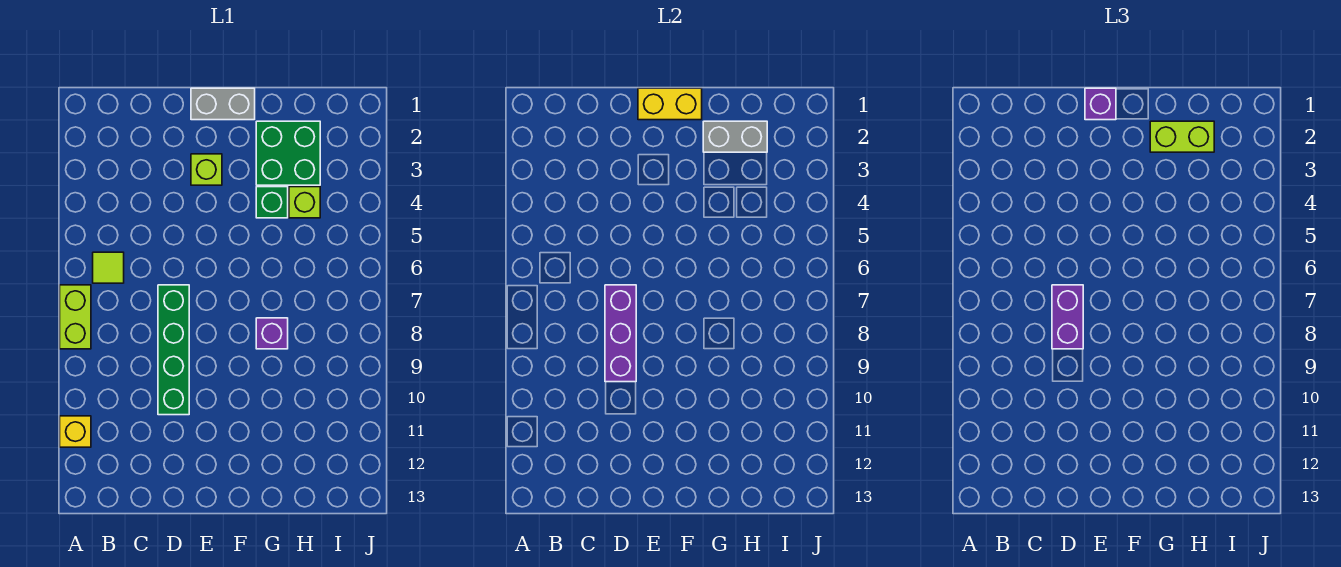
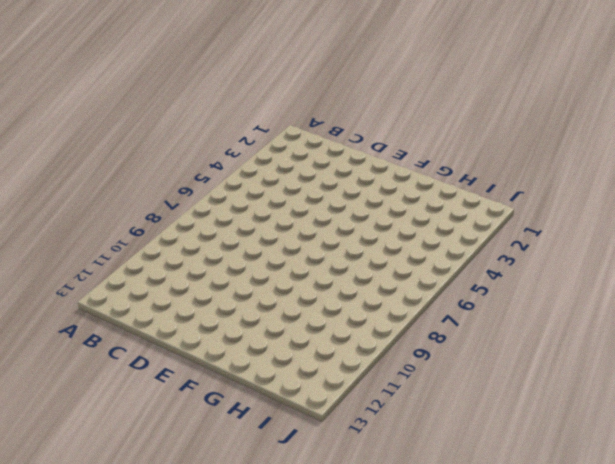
none -> lime brick A7:A8 level 1
none -> yellow brick A11 level 1
none -> lime tile B6 level 1

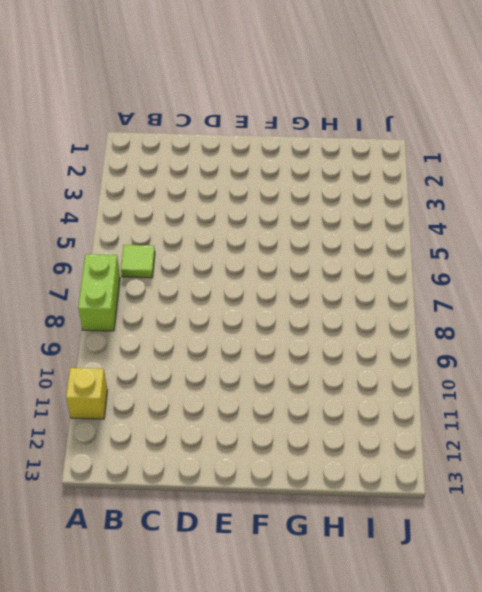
none -> green brick D7:D10 level 1
none -> grey brick E1:F1 level 1
none -> lime brick E3 level 1

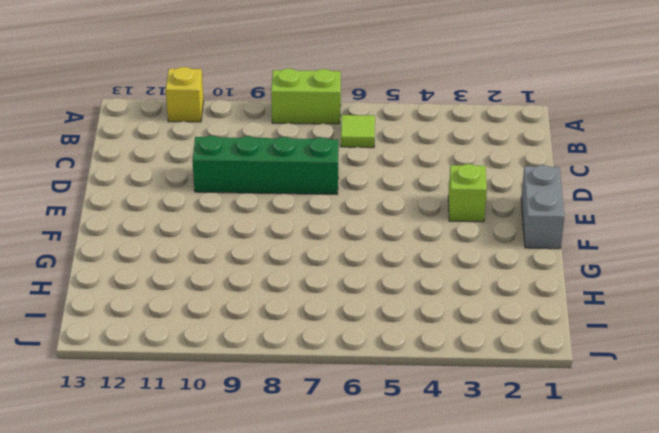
none -> green brick G2:H3 level 1
none -> green brick G4 level 1
none -> purple brick G8 level 1

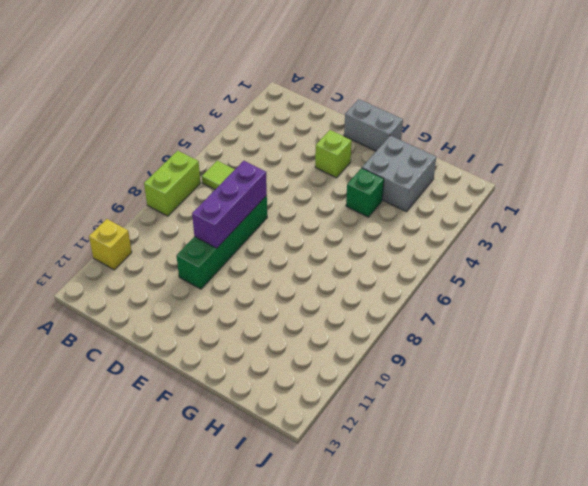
grey brick G2:H3 level 1 -> green brick G2:H3 level 1
none -> purple brick G8 level 1
none -> lime brick H4 level 1
none -> yellow brick E1:F1 level 2

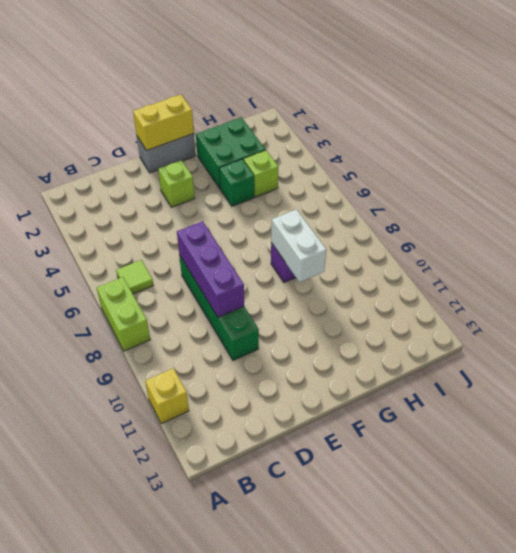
white brick G8:G9 level 2 -> none
none -> grey brick G2:H2 level 2
none -> purple brick D7:D8 level 3
none -> purple brick E1 level 3

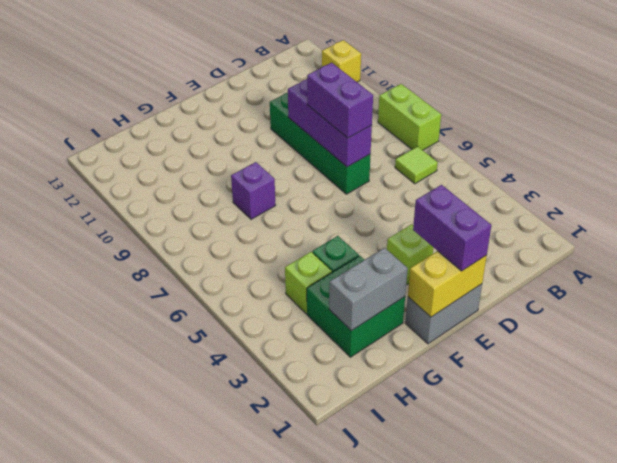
purple brick E1:E2 level 3 -> purple brick E1 level 3
none -> lime brick G2:H2 level 3

